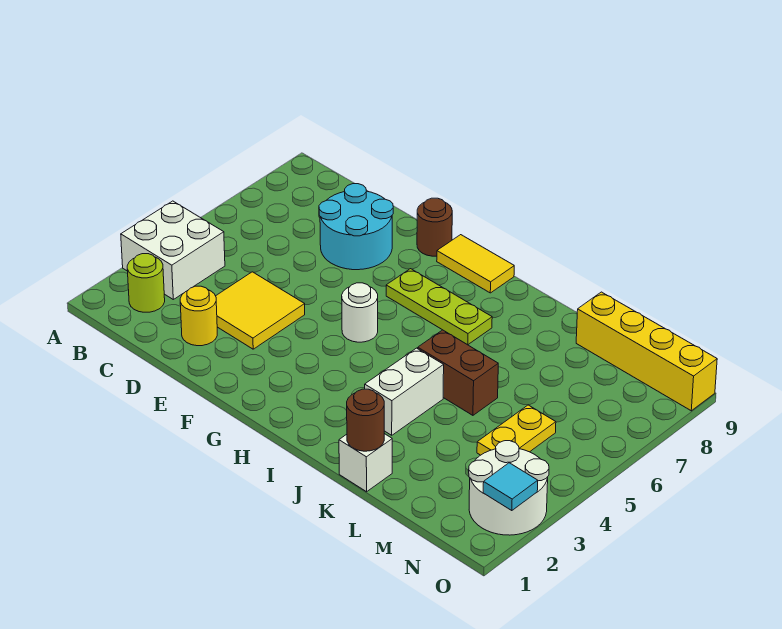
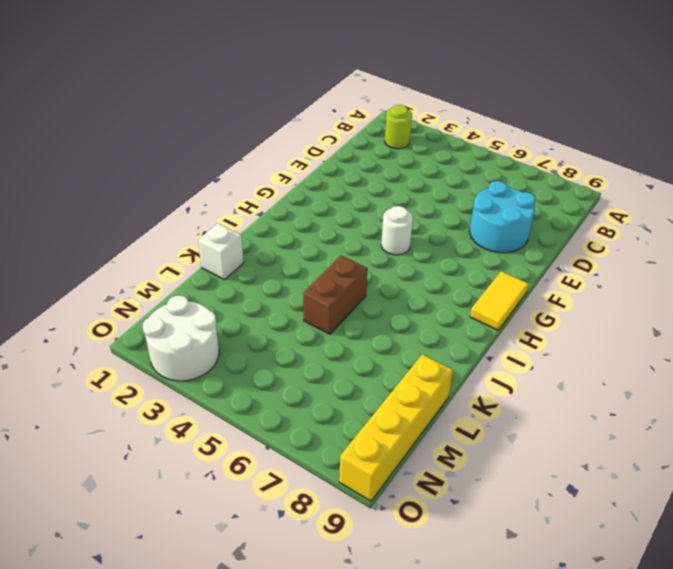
none -> white brick A3:B4 level 1
none -> yellow round brick D2 level 1
none -> yellow tile D3:E4 level 1

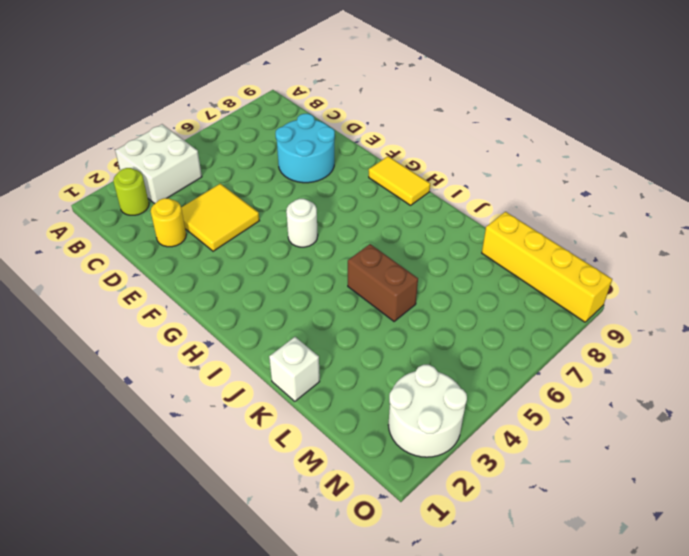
none -> brown round brick F9 level 1
none -> lime plate G7:I7 level 1
none -> white brick J3:J4 level 1

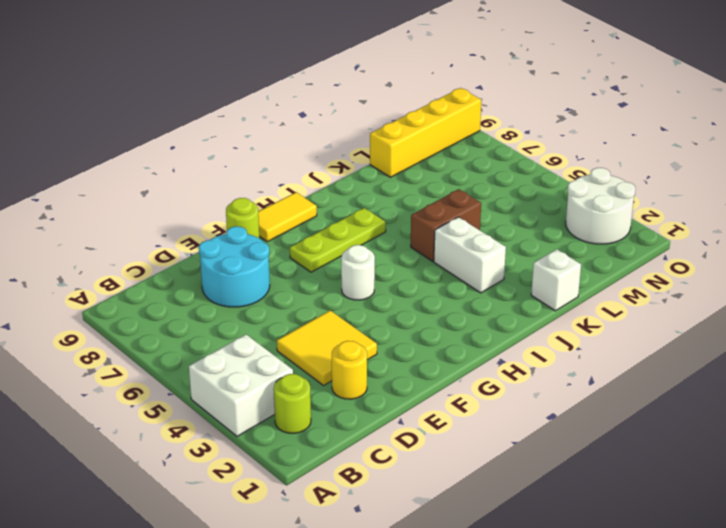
lime round brick F9 level 1 -> brown round brick F9 level 1
none -> yellow plate M4:M5 level 1
none -> brown round brick K1 level 2
none -> cyan tile O2 level 2

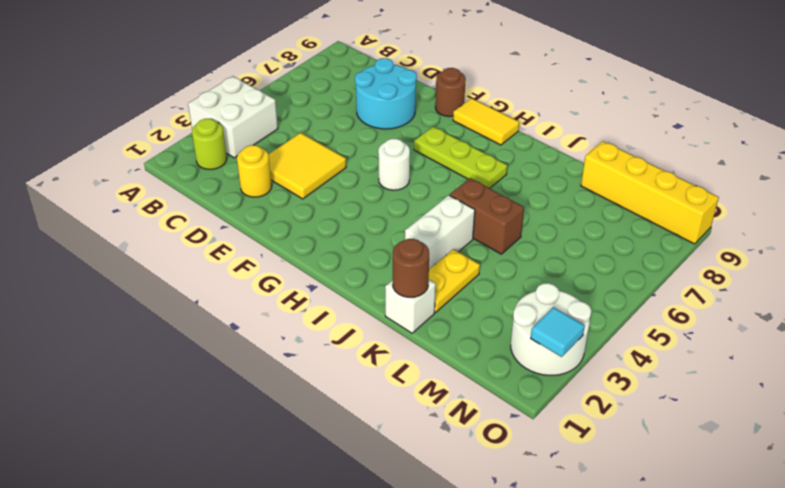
yellow plate K2:K3 level 1 -> yellow plate M4:M5 level 1

